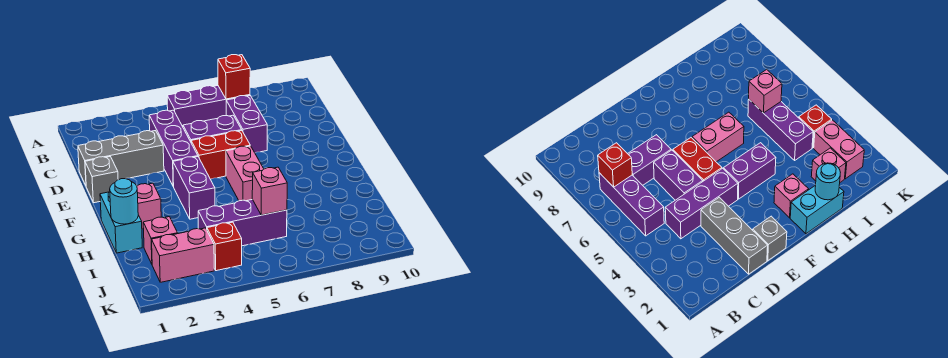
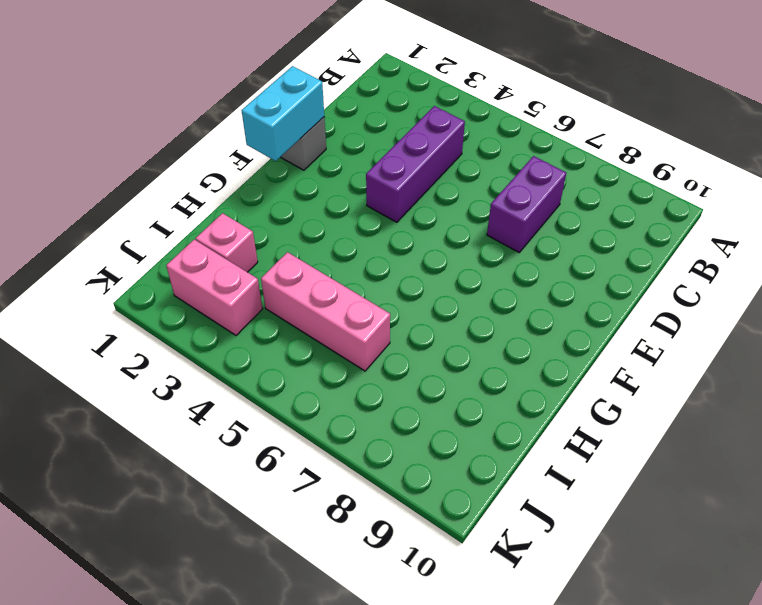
cyan brick E1:F1 level 2 -> cyan brick G1:H1 level 1
pink brick I4:I6 level 1 -> purple brick I4:I6 level 1
none -> purple brick B5:B7 level 1
none -> grey brick D1:D3 level 1
none -> purple brick D5:D6 level 1

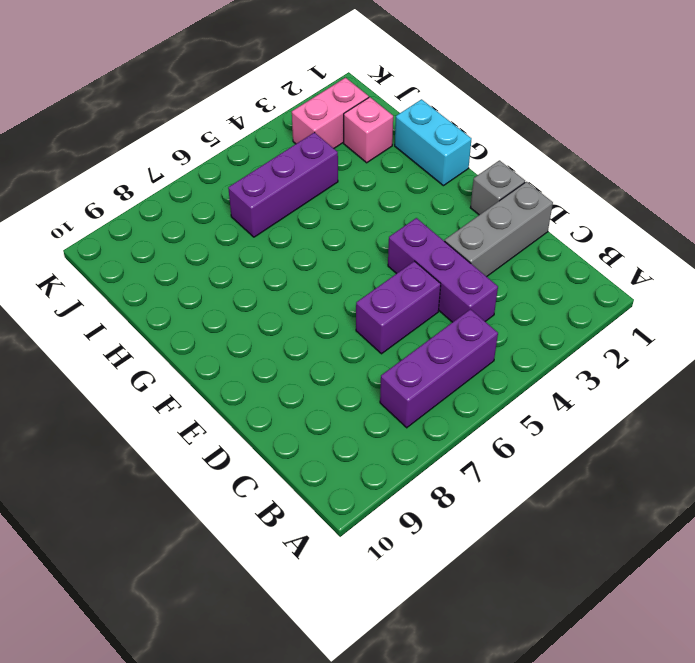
none -> purple brick C7:D7 level 1
none -> red brick E5:E6 level 1
none -> purple brick F4:G4 level 1

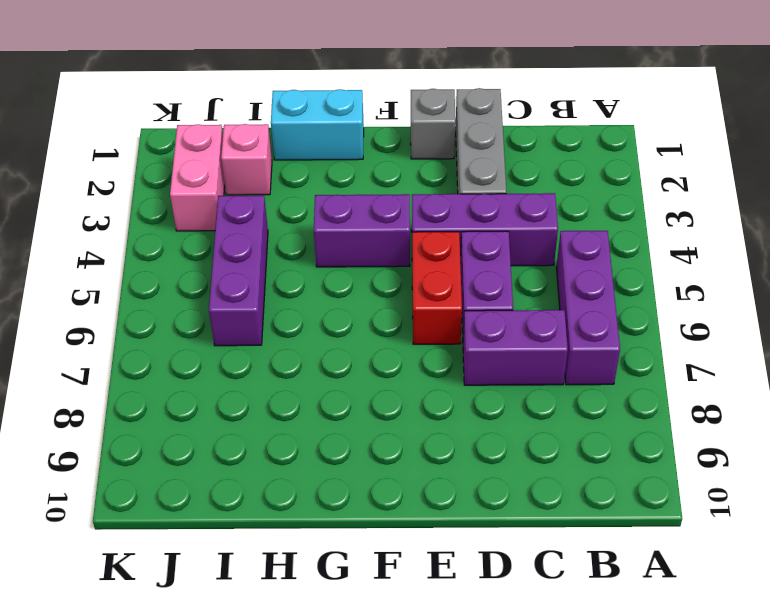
none -> pink brick F6:G6 level 1
none -> pink brick G2 level 1
none -> red brick J4 level 1

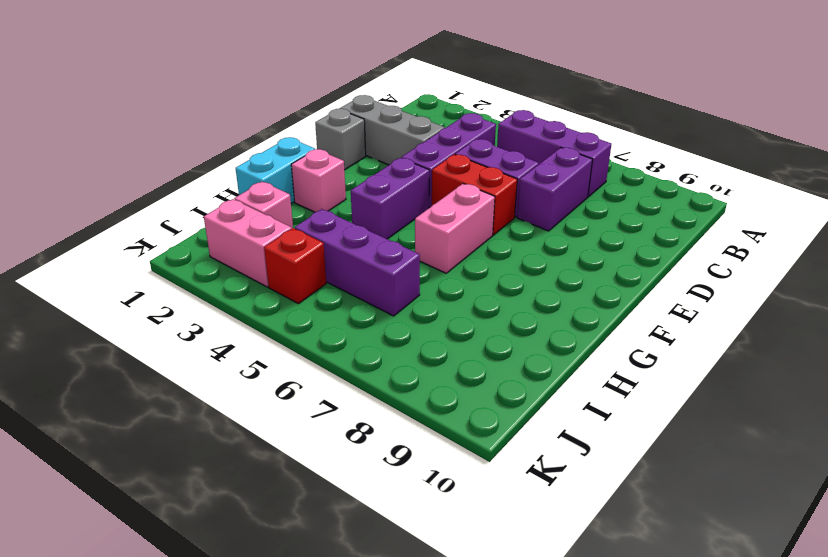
none -> red brick B7 level 2
none -> cyan round brick H1 level 2
none -> pink brick I6 level 2

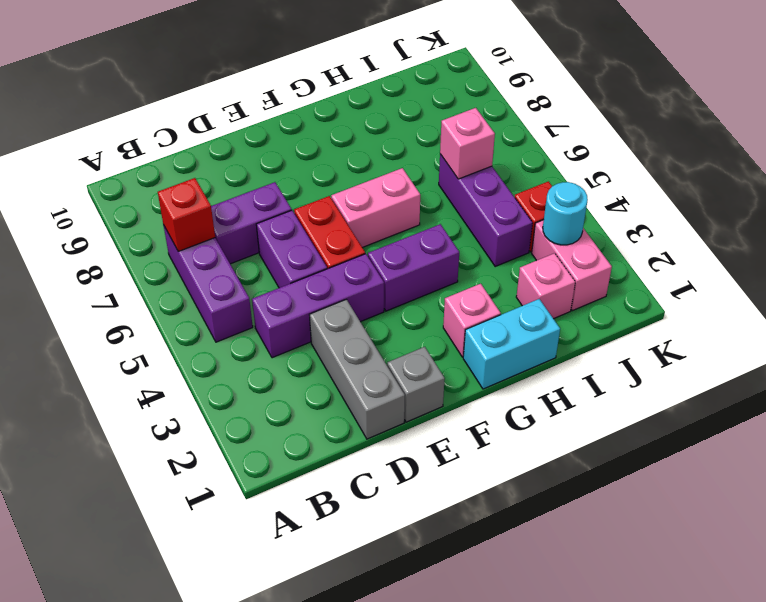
cyan round brick J3 level 2 -> cyan round brick H1 level 2

